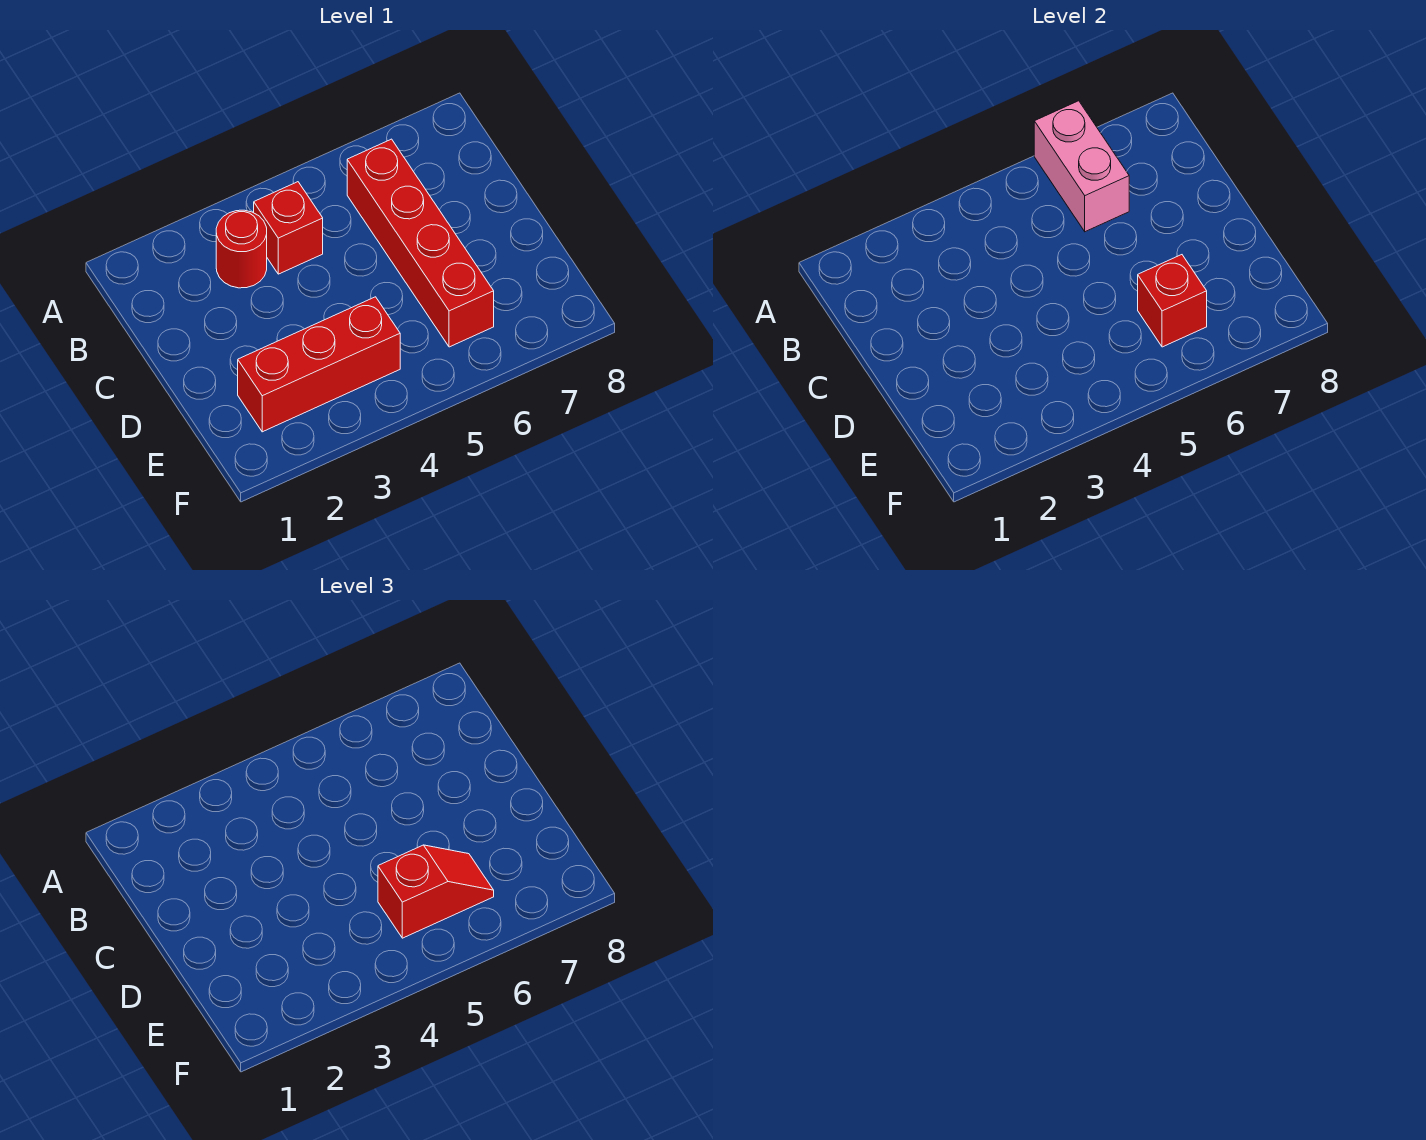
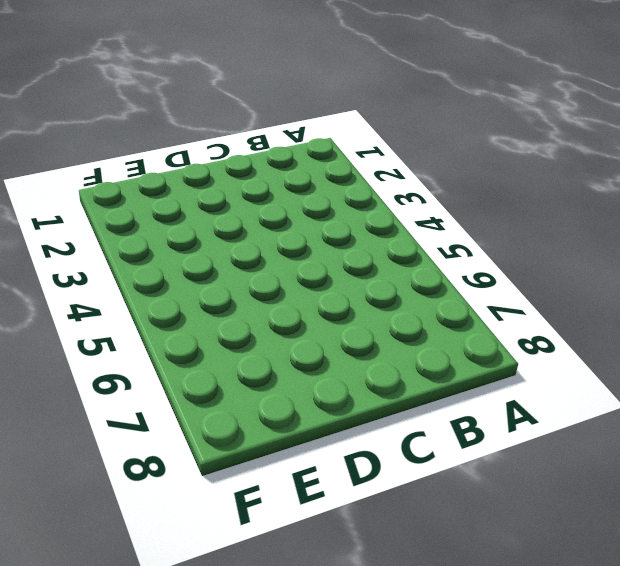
none -> red round brick B3 level 1
none -> red brick B4 level 1

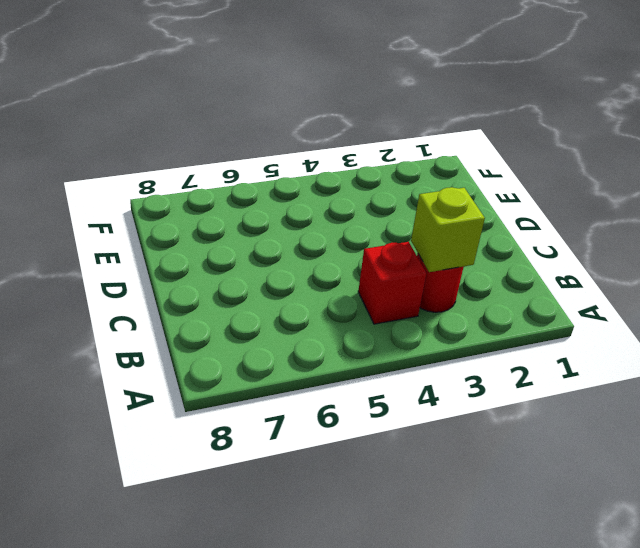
lime brick B3 level 2 -> none
none -> red brick B6:E6 level 1
none -> red brick E2:E4 level 1

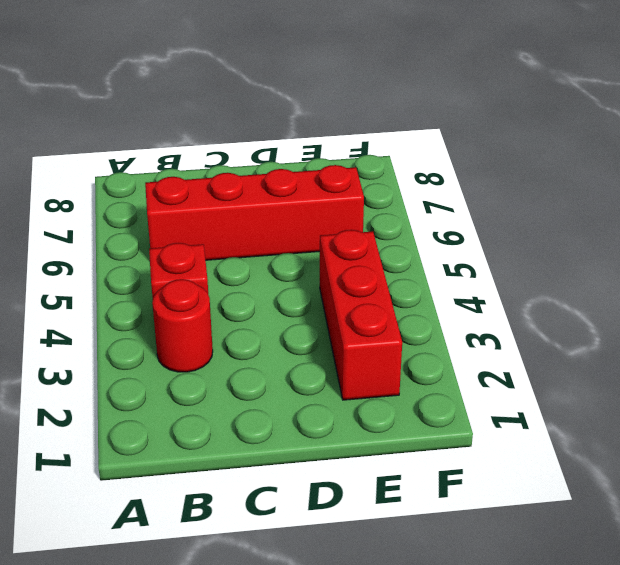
none -> pink brick A6:B6 level 2
none -> red brick E6 level 2

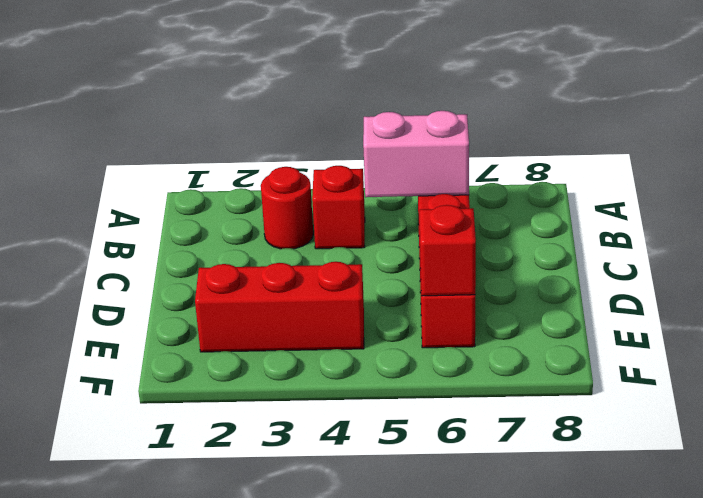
pink brick B5:B6 level 2 -> pink brick A6:B6 level 2
none -> red slope E5:E6 level 3 top 5

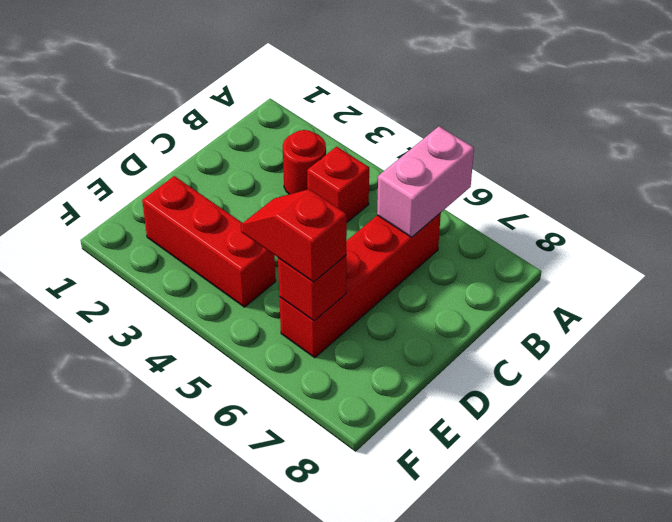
red slope E5:E6 level 3 top 6 -> red slope E5:E6 level 3 top 5

